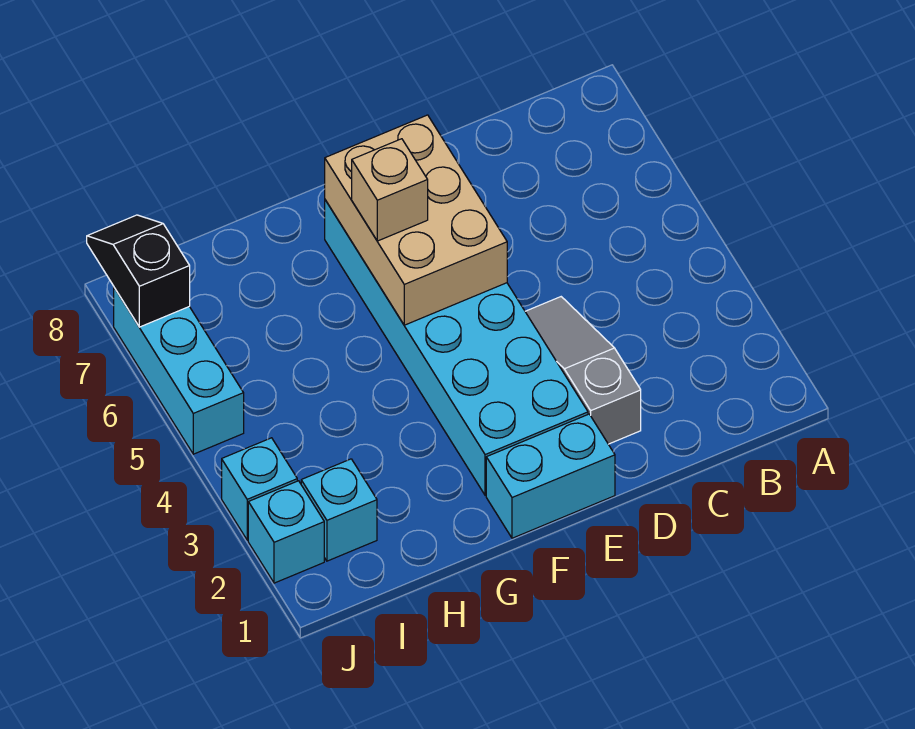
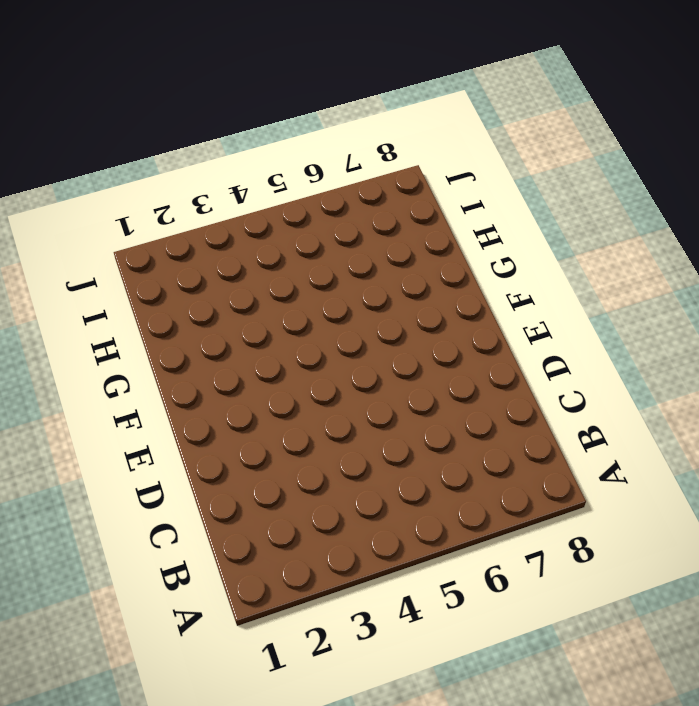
none -> grey slope D2:D4 level 1 top 2
none -> cyan brick E1:F1 level 1

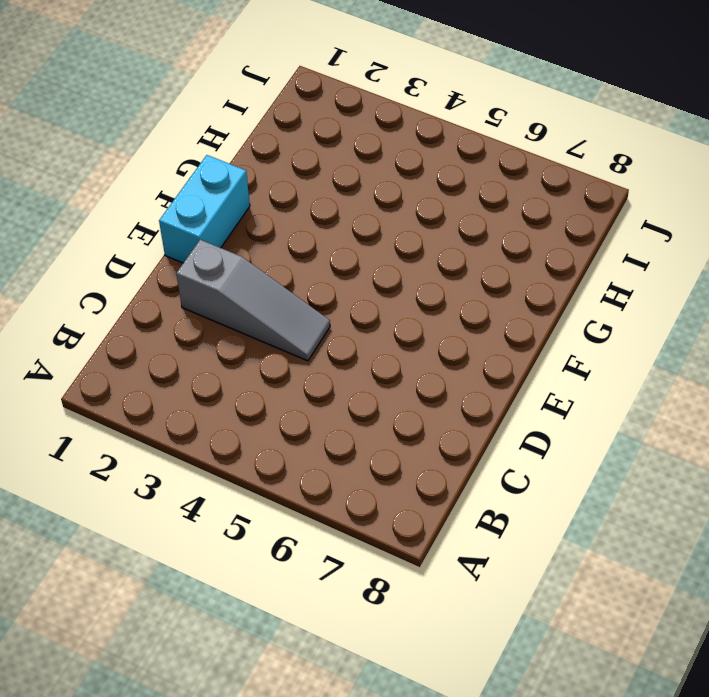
none -> cyan brick E2:F7 level 1
none -> cyan brick I2 level 1

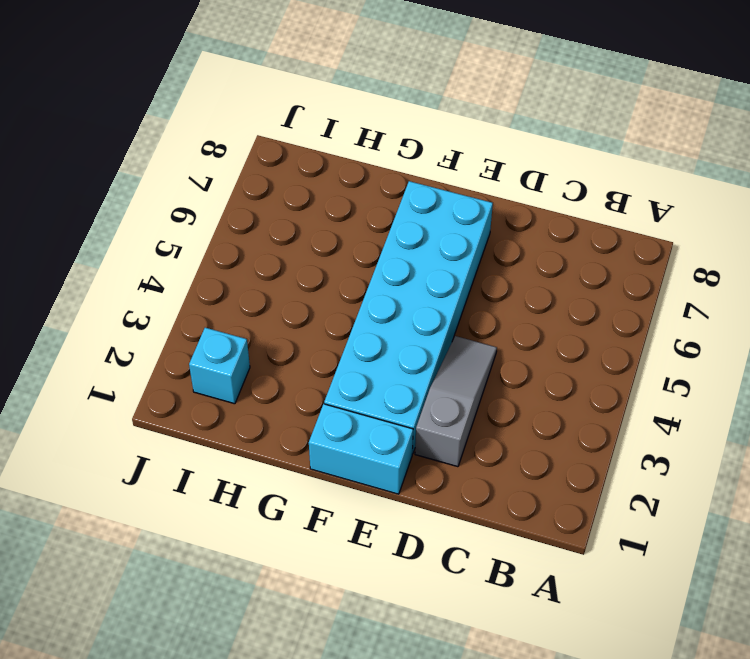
none -> cyan brick J2 level 1
none -> cyan brick J3 level 1

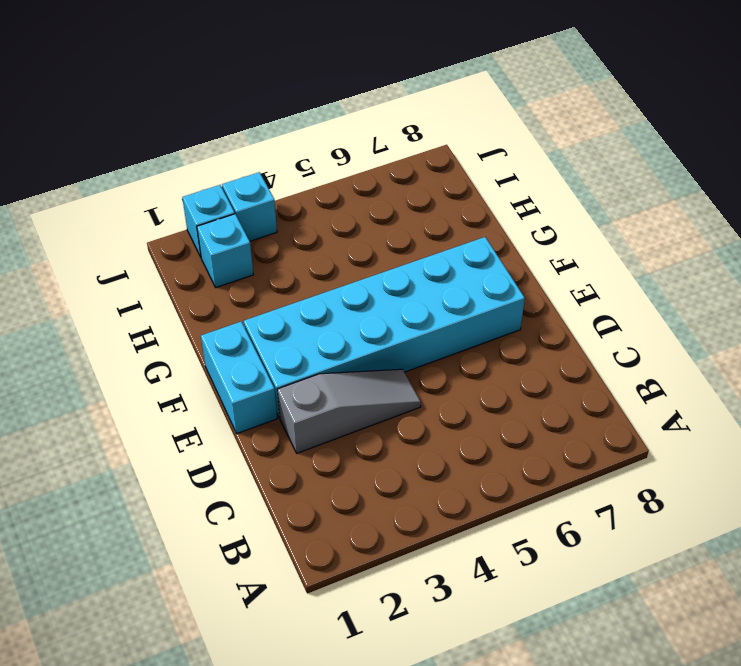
none -> cyan brick J5:J7 level 1
none -> tan brick E5:F7 level 2

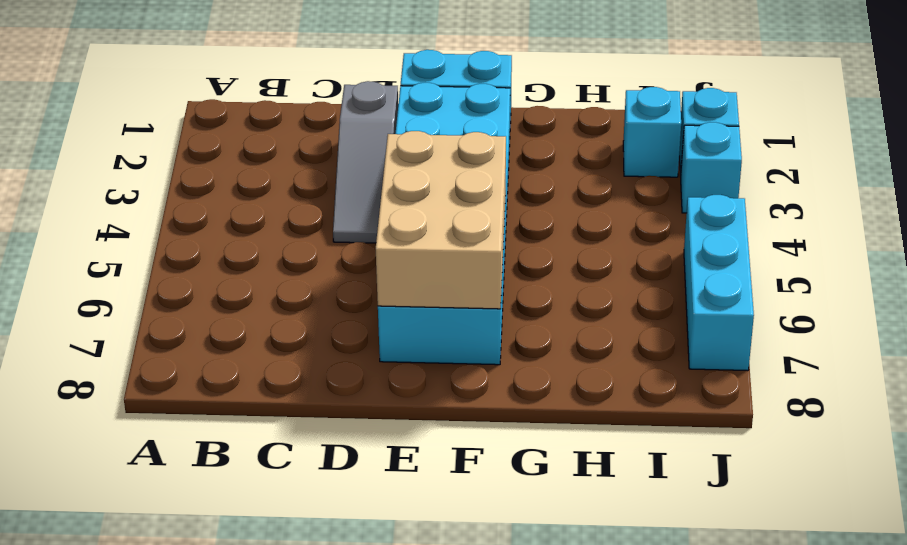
none -> black slope J7:J8 level 2 top 7
none -> tan brick F6 level 3

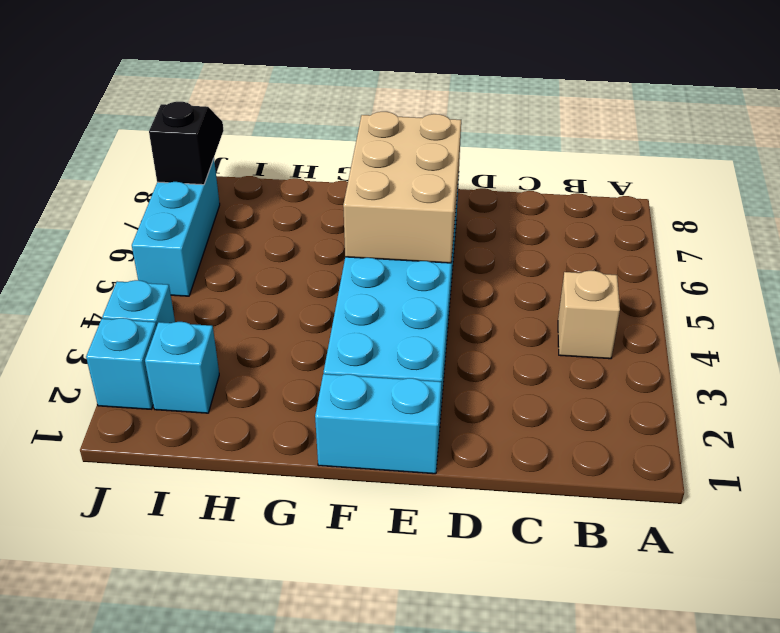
tan brick B4 level 1 -> tan brick F6 level 3
none -> grey slope D2:D4 level 1 top 2

